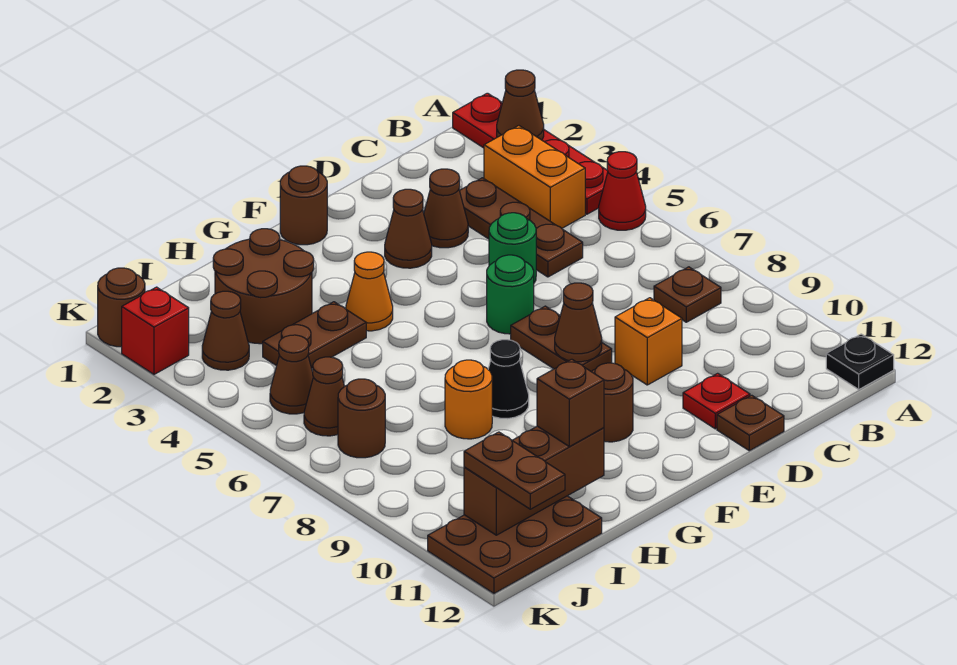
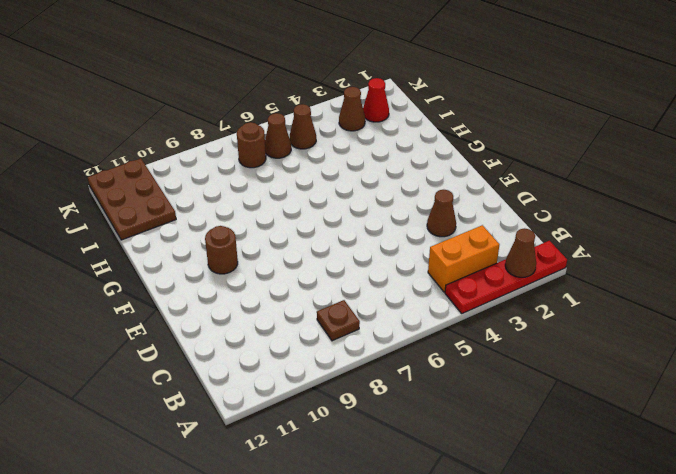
red cone J2 level 1 -> red cone A5 level 1
none -> black plate A12 level 1
none -> brown plate C3:C5 level 1
none -> green round brick D5 level 1
none -> orange brick D9 level 1

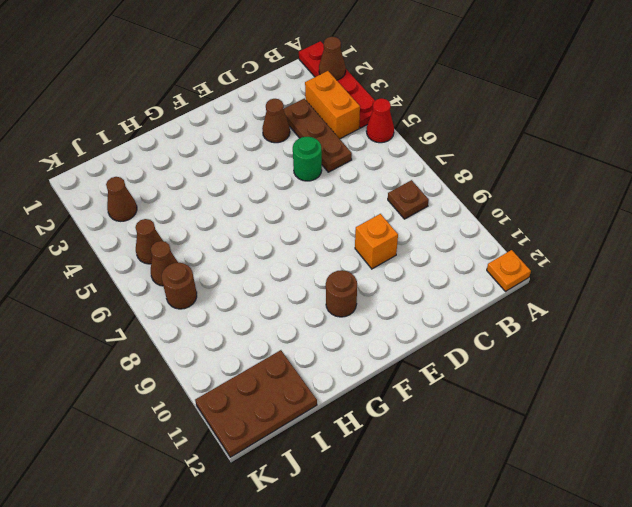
orange plate A12 level 1 -> black plate A12 level 1
none -> red plate D11 level 1
none -> brown plate D12 level 1
none -> brown cone E3 level 1
none -> green round brick E6 level 1

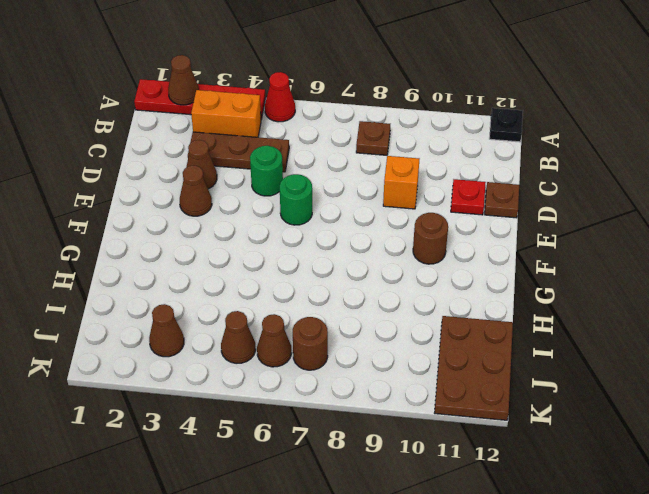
none -> brown plate E7:E8 level 1
none -> brown round brick F1 level 1
none -> orange cone G4 level 1
none -> black cone G8 level 1

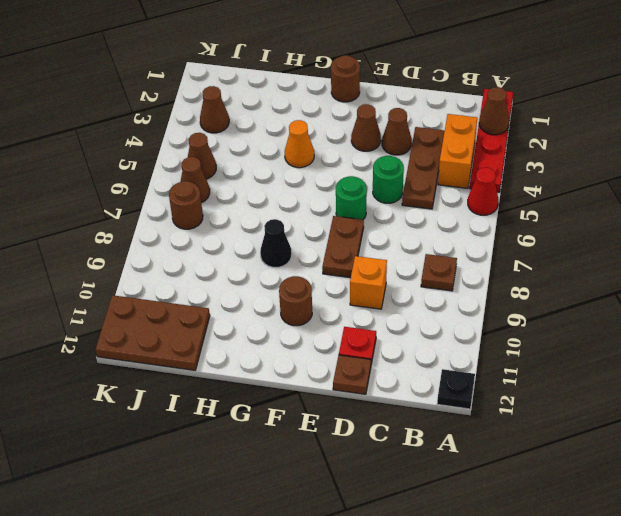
none -> brown round brick H2:I3 level 1
none -> brown plate H4:I4 level 1
none -> orange round brick H8 level 1
none -> brown round brick K1 level 1

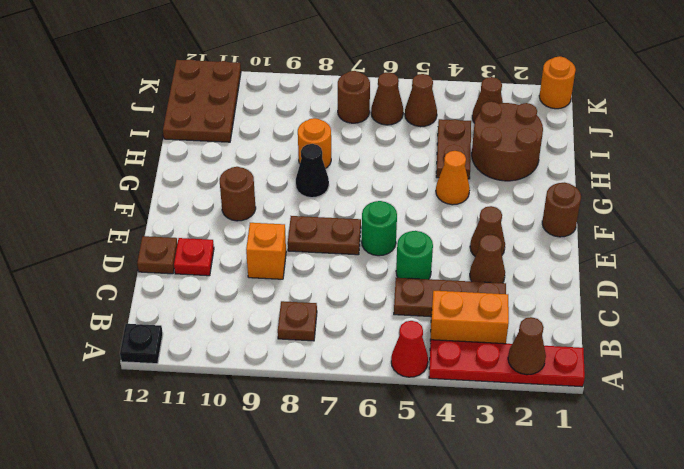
orange round brick K1 level 1 -> brown round brick K1 level 1
none -> red brick K2 level 1
none -> brown cone E8 level 2
none -> brown brick H11:J11 level 2
none -> brown brick H11 level 3

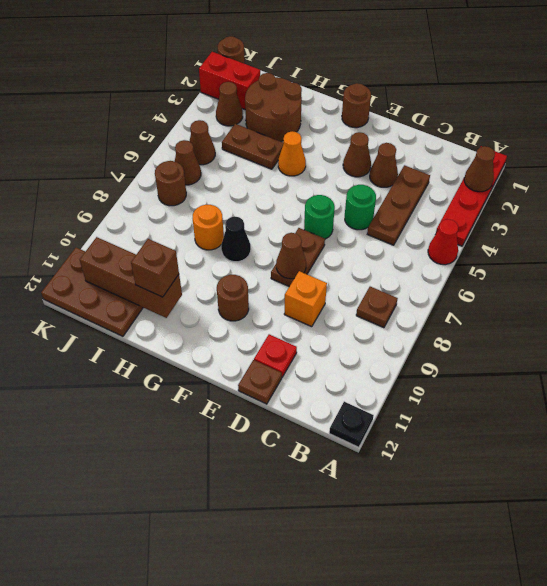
red brick J2:K2 level 1 -> red brick K2 level 1
none -> orange brick B3:B4 level 1
none -> brown plate J11:J12 level 3

